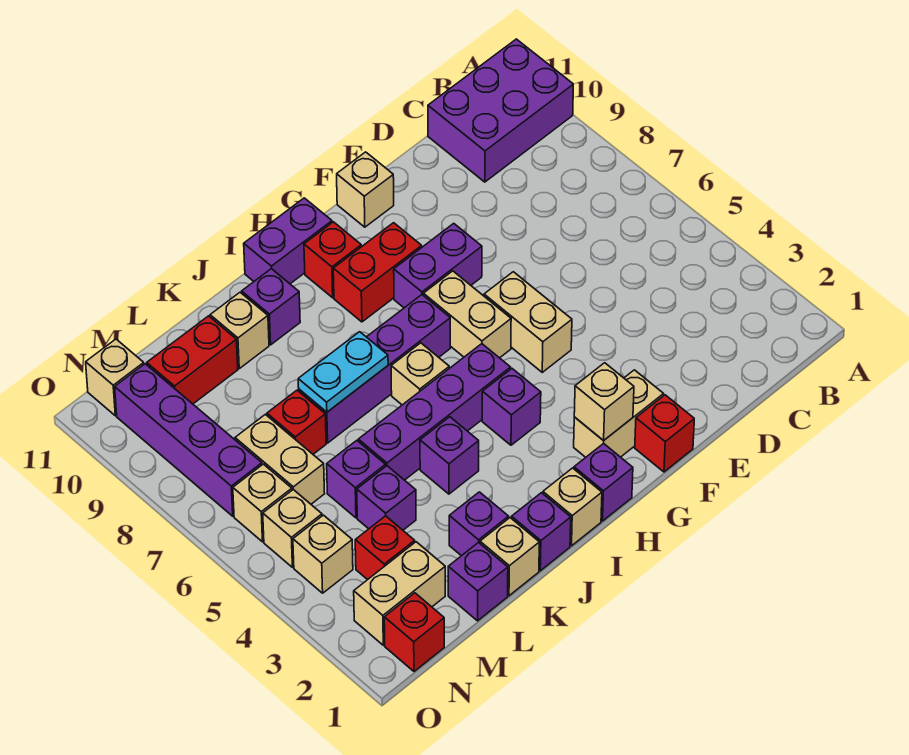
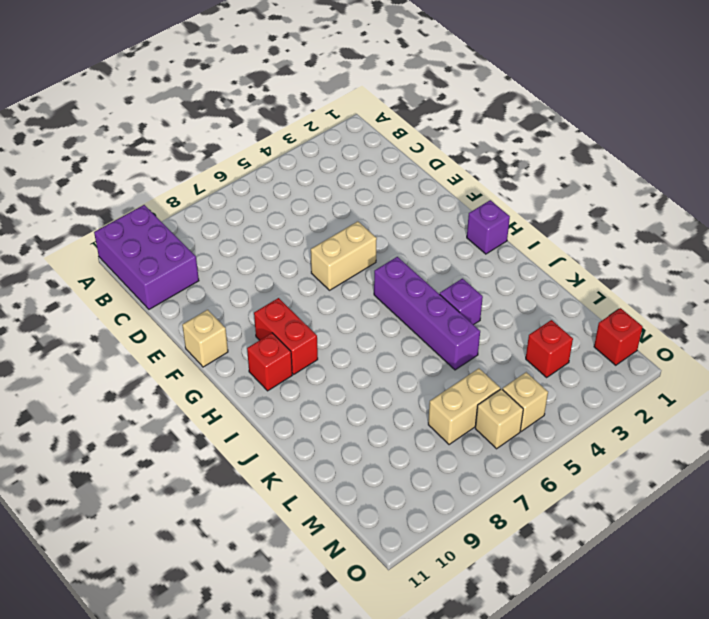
none -> red brick F1 level 1
none -> tan brick F2:G2 level 1
none -> purple brick F8:G8 level 1
none -> tan brick G6:G7 level 1

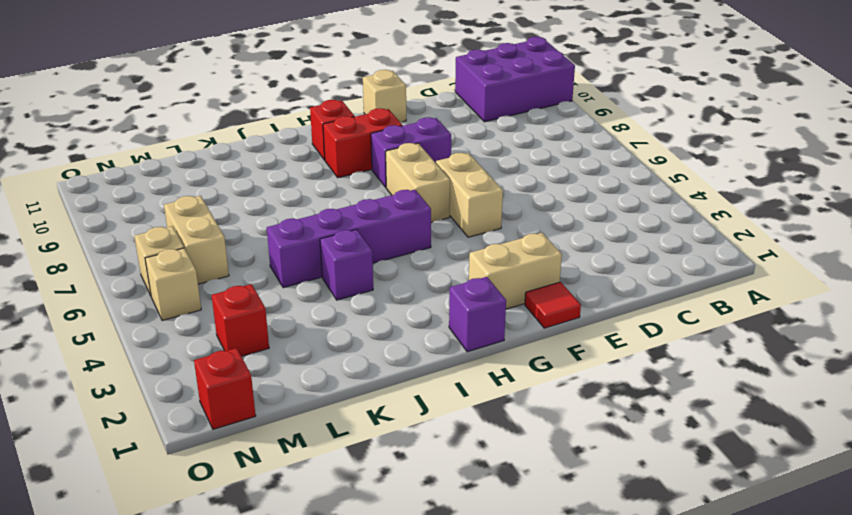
red tile F1 level 1 -> red brick F1 level 1
none -> purple brick H4 level 1
none -> purple brick H7:K7 level 1
none -> purple brick H11:I11 level 1
none -> tan brick I1 level 1

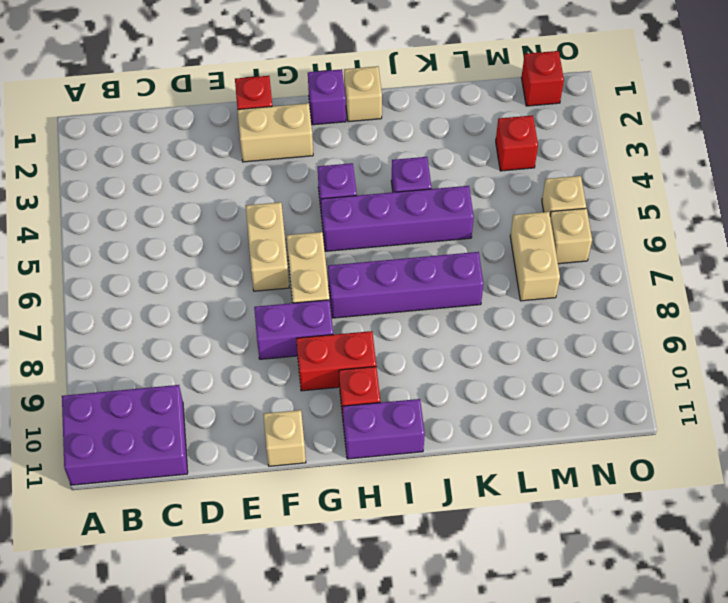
none -> tan brick I6 level 1
none -> purple brick J1 level 1
none -> purple brick J10 level 1
none -> tan brick K1 level 1

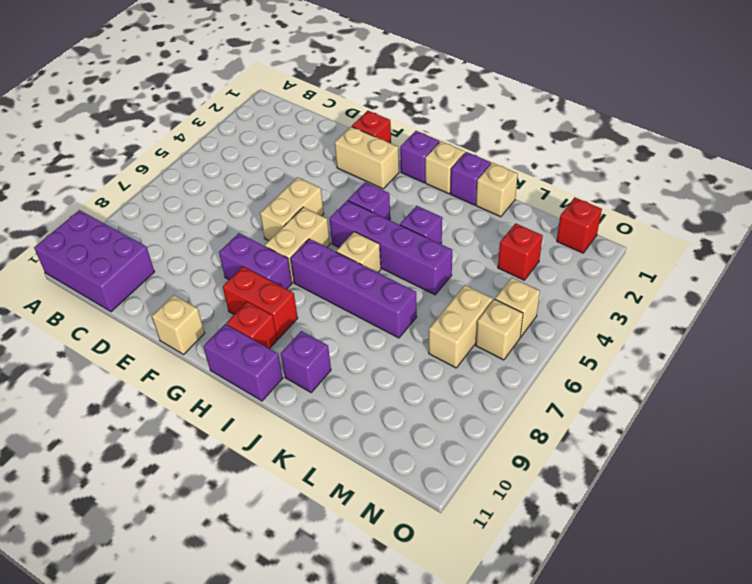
none -> purple brick K2 level 1
none -> tan brick K10 level 1
none -> purple brick L1 level 1
none -> purple brick L4 level 1

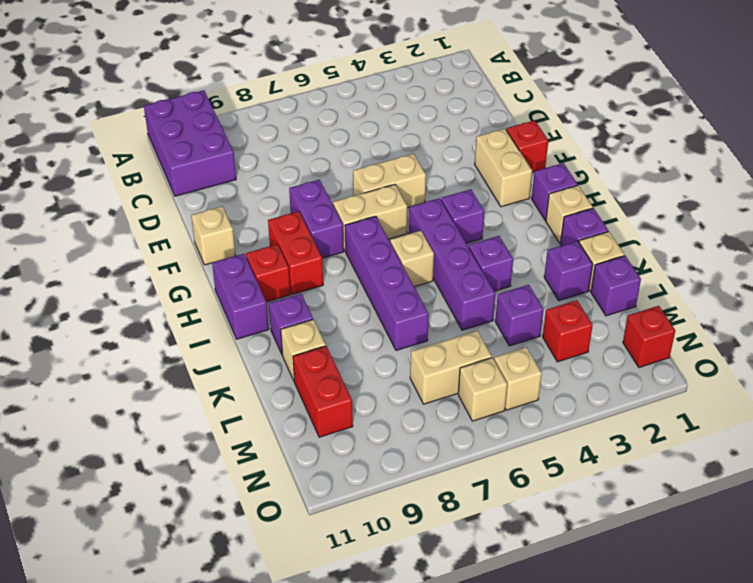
none -> purple brick L5 level 1
none -> red brick L7 level 1
none -> tan brick M2:N2 level 1
none -> tan brick N4 level 1

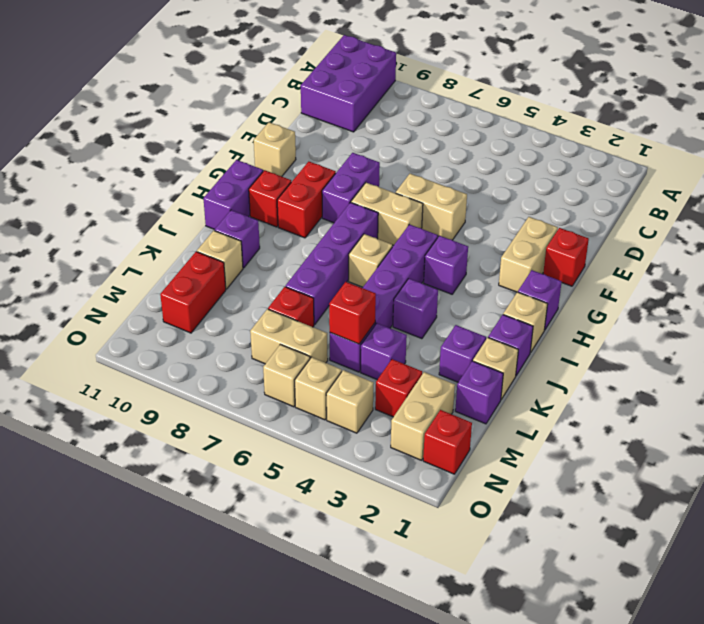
red brick L5 level 2 -> none
none -> purple brick N7:N10 level 1
none -> tan brick N11 level 1
none -> tan brick G2 level 2
none -> cyan plate J7:K7 level 2

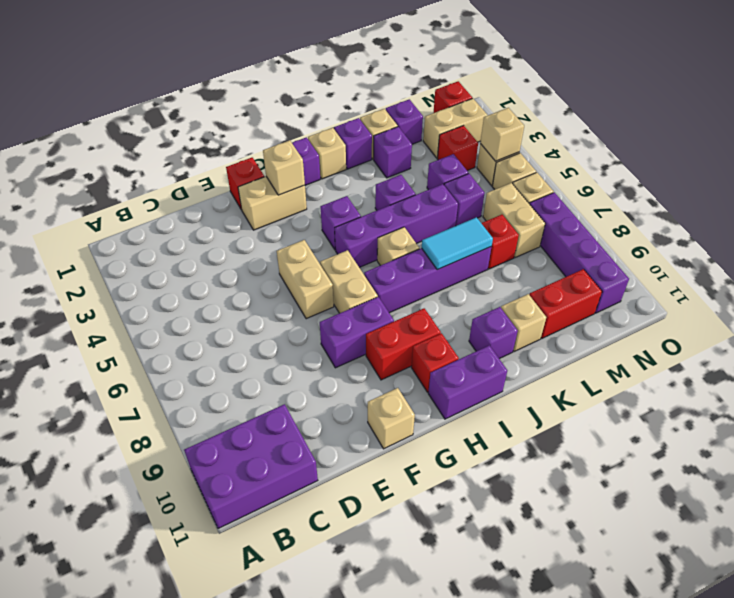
cyan tile J7:K7 level 2 -> cyan plate J7:K7 level 2
tan brick N4 level 2 -> tan brick N11 level 1

